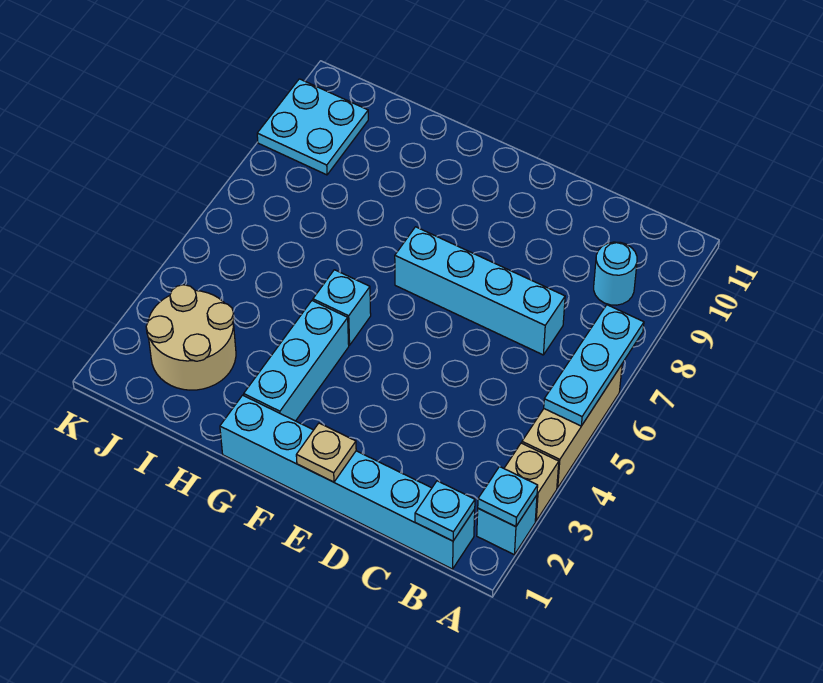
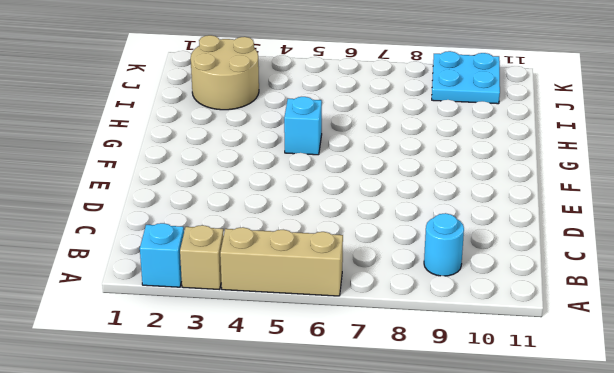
none -> cyan brick B1:G1 level 1
none -> cyan brick C7:F7 level 1
none -> cyan brick G2:G4 level 1

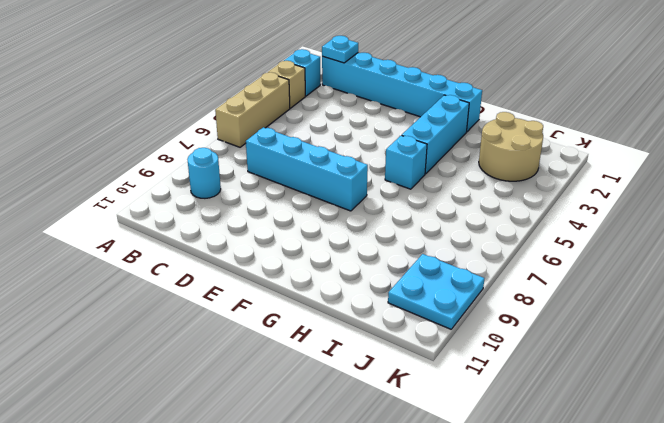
none -> cyan plate A2 level 2
none -> cyan plate A5:A7 level 2
none -> tan plate E1 level 2

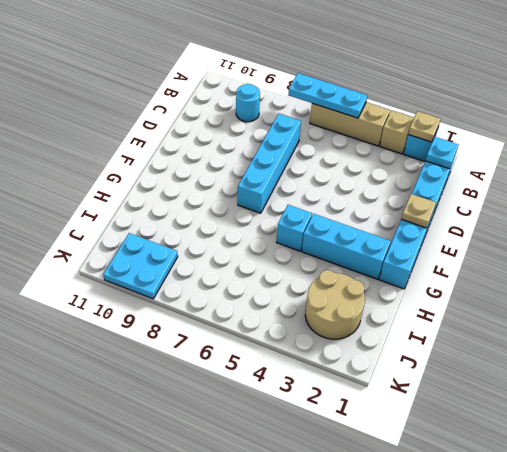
tan plate A2 level 2 -> cyan plate A2 level 2

